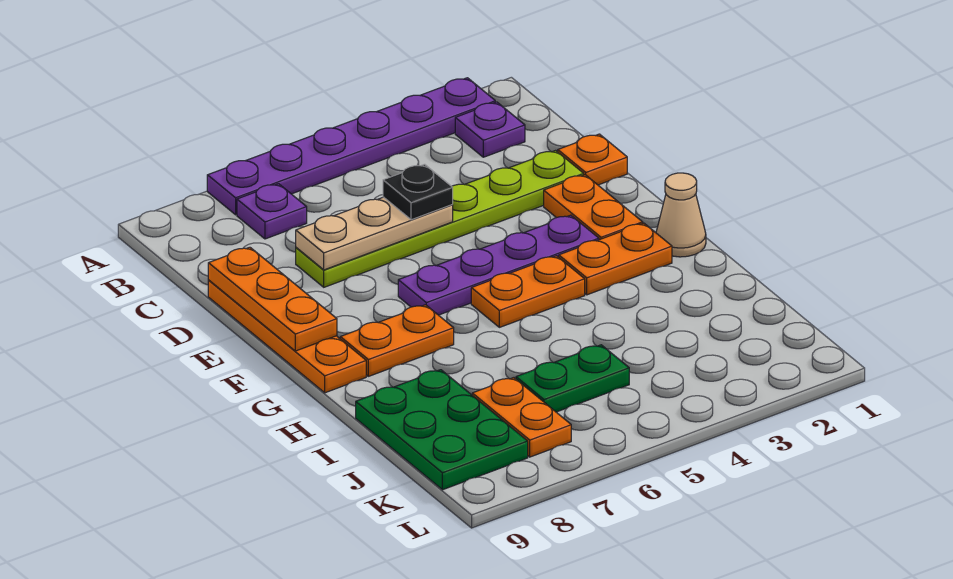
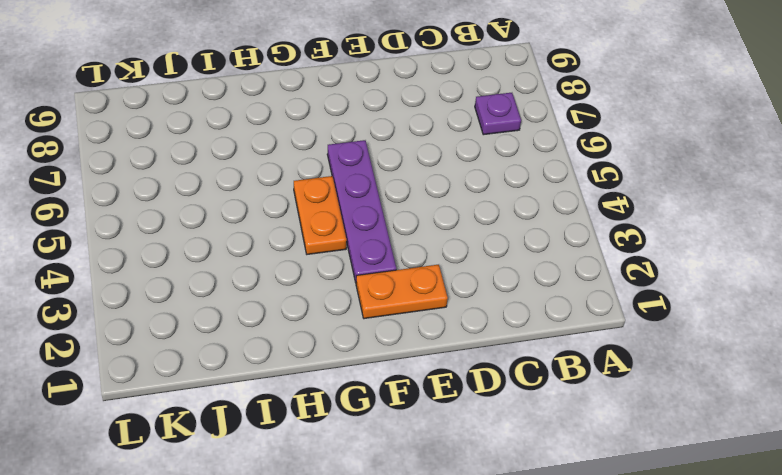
none -> purple plate A2:A7 level 1
none -> purple plate B2 level 1
none -> orange plate D1 level 1

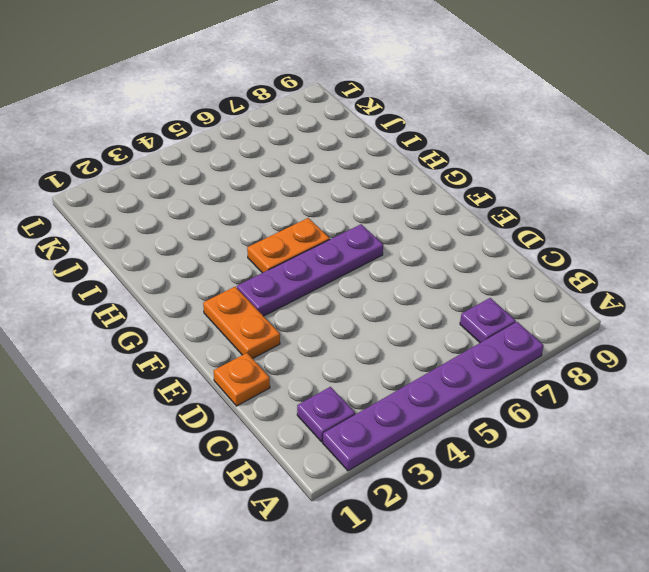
none -> lime plate D2:D7 level 1
none -> orange plate D9:G9 level 1
none -> tan cone G1 level 1

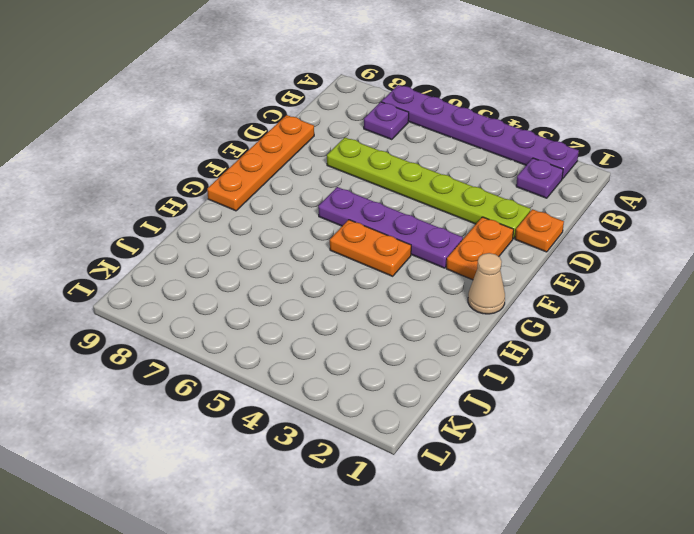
none -> orange plate G2:G3 level 1
none -> orange plate G7:G8 level 1
none -> green plate I8:K9 level 1

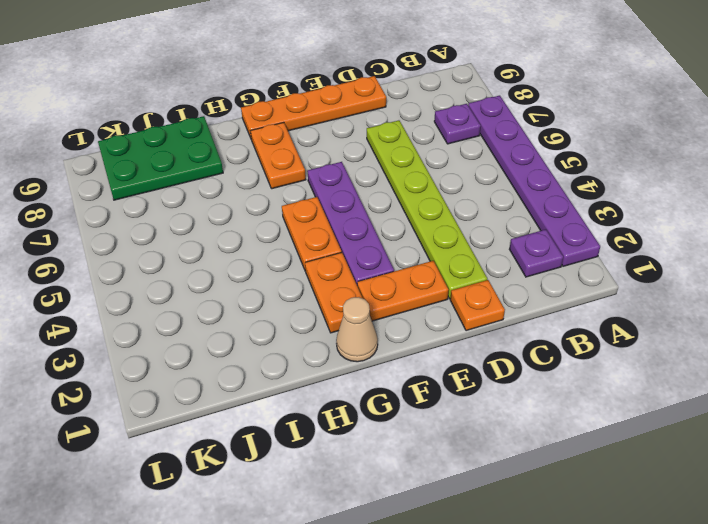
none -> green plate J5:J6 level 1
none -> orange plate J7:K7 level 1
none -> tan plate D5:D7 level 2

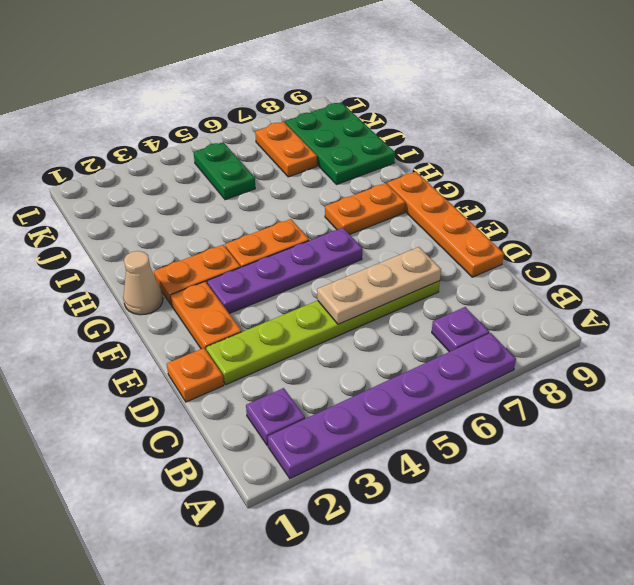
green plate J5:K5 level 1 -> green plate J5:J6 level 1
none -> orange plate D9:F9 level 2
none -> black plate D5 level 3

